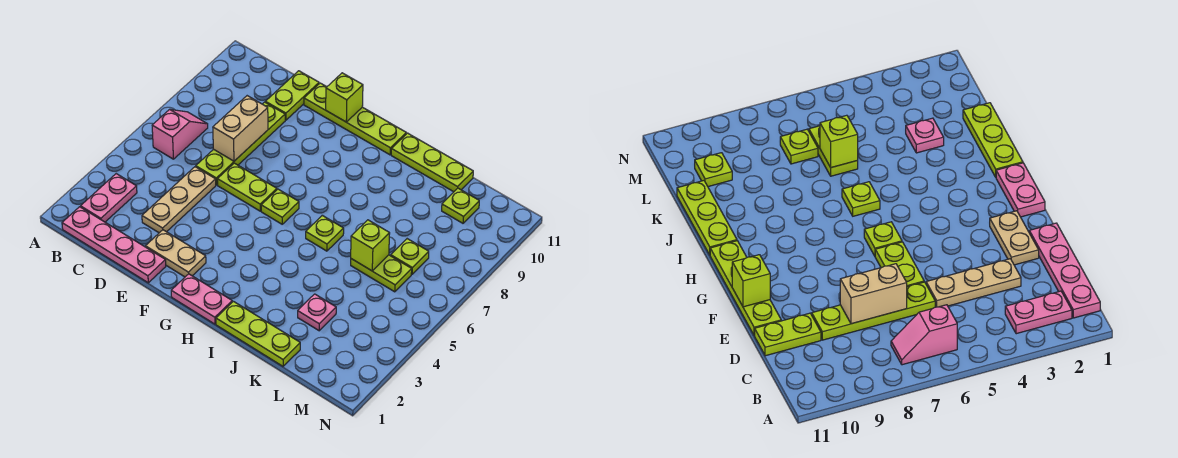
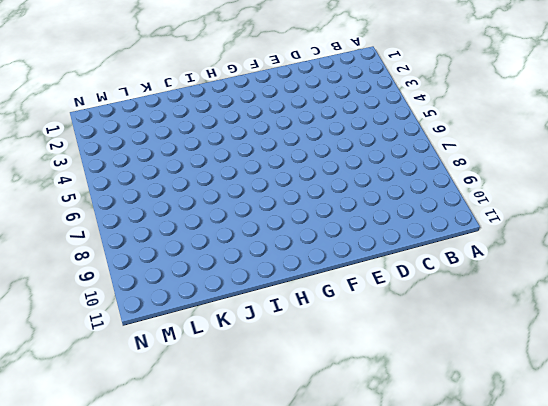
none -> pink plate B1:E1 level 1
none -> pink plate B2:B3 level 1
none -> pink slope B6:B7 level 1 top 6

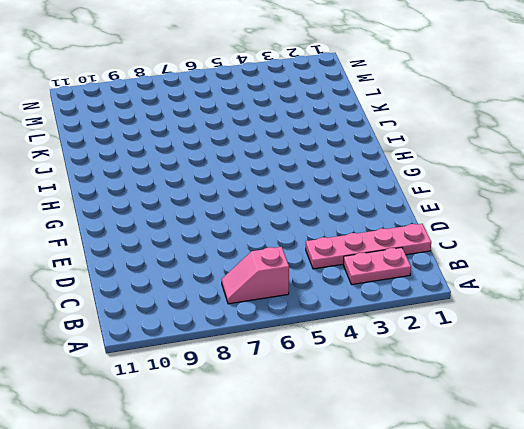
pink plate C1:C4 level 1 -> pink plate B1:E1 level 1
none -> tan plate D3:D5 level 1
none -> lime plate D6:D9 level 1
none -> lime plate D10:D11 level 1

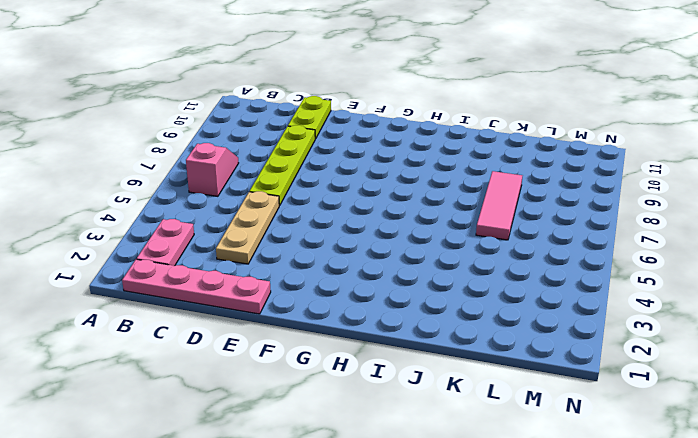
pink tile K6:K8 level 1 -> lime plate K6:L6 level 1
none -> tan plate E2:F2 level 1
none -> lime plate E6:F6 level 1
none -> lime plate E11:H11 level 1

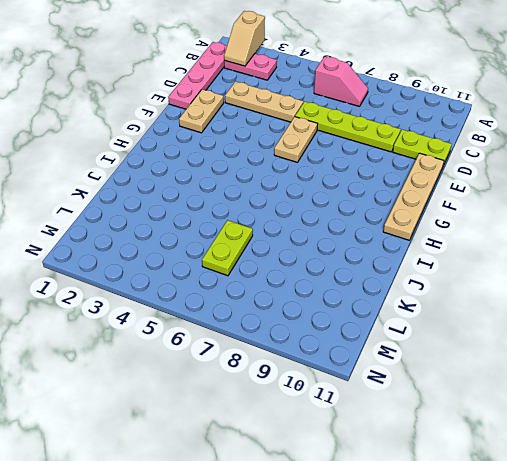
tan slope A2:B2 level 2 top A -> none
tan plate E6:F6 level 1 -> lime plate E6:F6 level 1
tan plate E11:H11 level 1 -> lime plate E11:H11 level 1
none -> pink plate G1:H1 level 1
none -> lime plate G6 level 1
none -> lime plate I1:K1 level 1

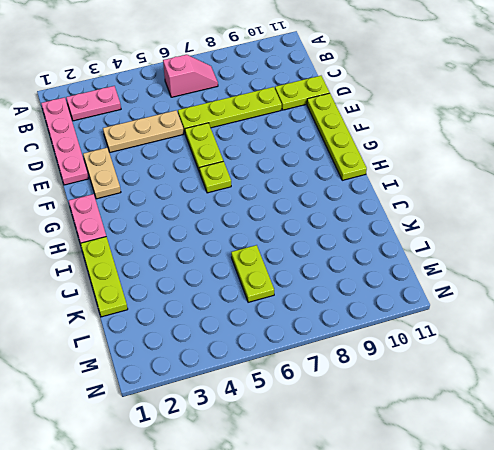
none -> lime plate I6 level 1
none -> lime plate I11:K11 level 1
none -> pink plate K3 level 1

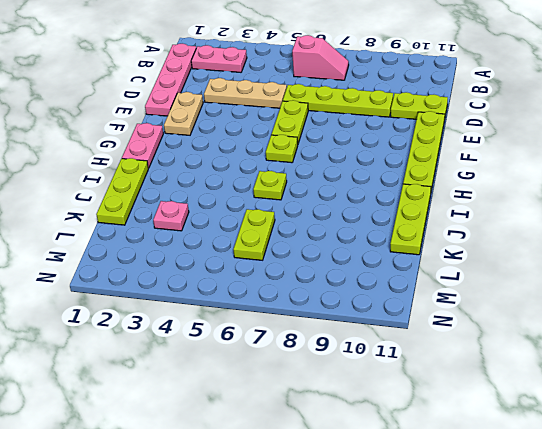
none -> lime plate L7 level 1
none -> lime plate L10 level 1
none -> tan brick D7:D8 level 2

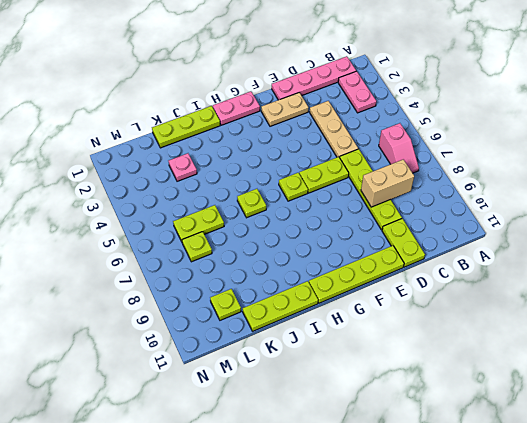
tan brick C8:D8 level 2 -> tan brick D7:D8 level 2
none -> lime brick F11 level 2
none -> lime brick K6 level 2

